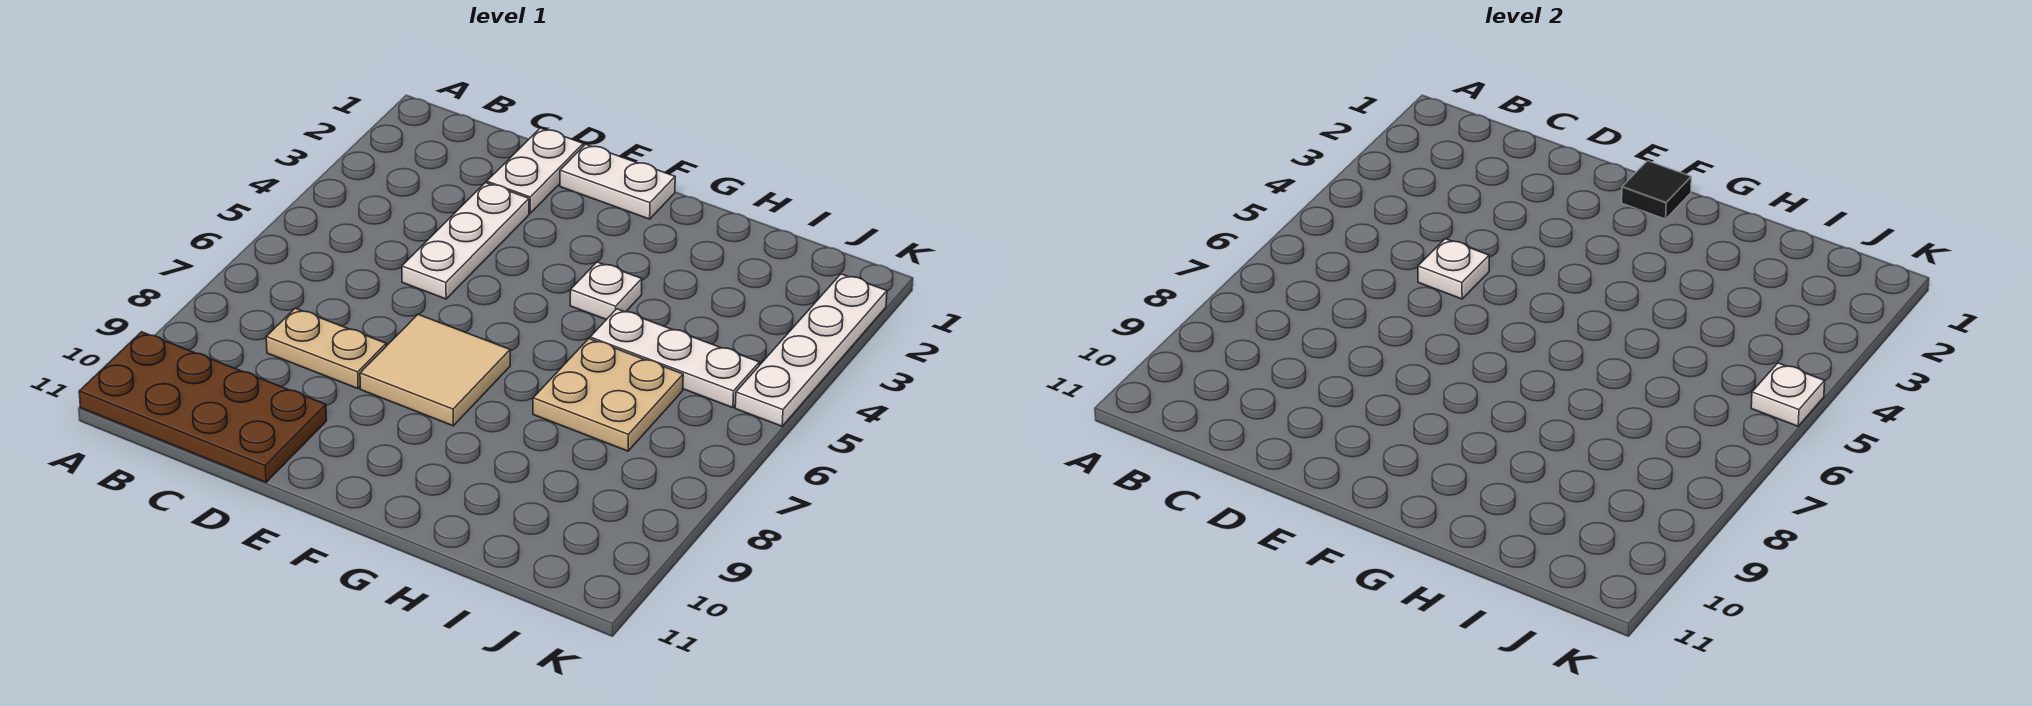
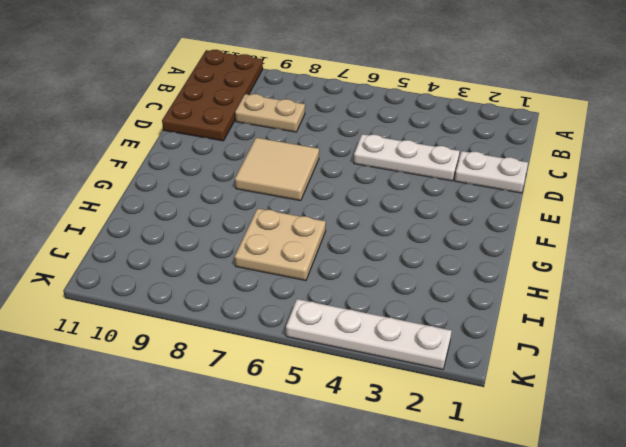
tan plate C8:C9 level 1 -> tan plate C8:D8 level 1
none -> white plate E1:F1 level 1
none -> white plate G4 level 1
none -> white plate H5:J5 level 1

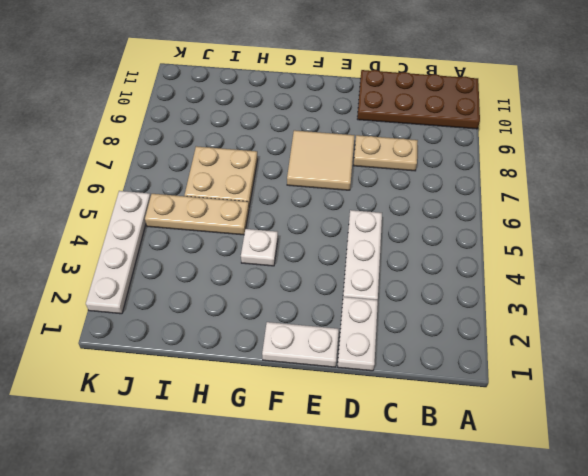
tan plate H5:J5 level 1 -> white plate H5:J5 level 1
none -> white plate D5 level 2
none -> black tile F1 level 2
none -> white plate K5 level 2

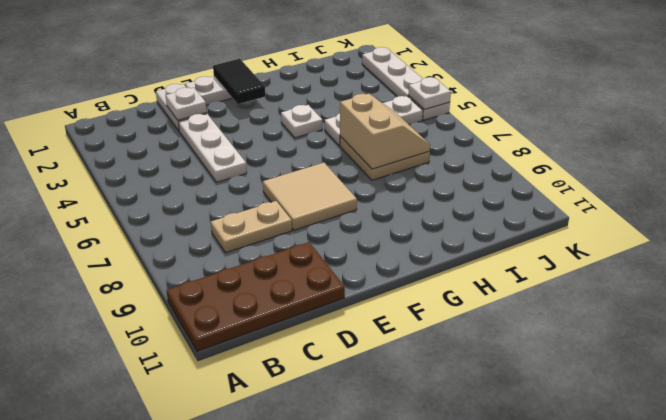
white plate D2 level 2 -> white plate D5 level 2
black tile F1:F2 level 2 -> black tile F1 level 2
tan slope H6:I7 level 2 top H -> none

